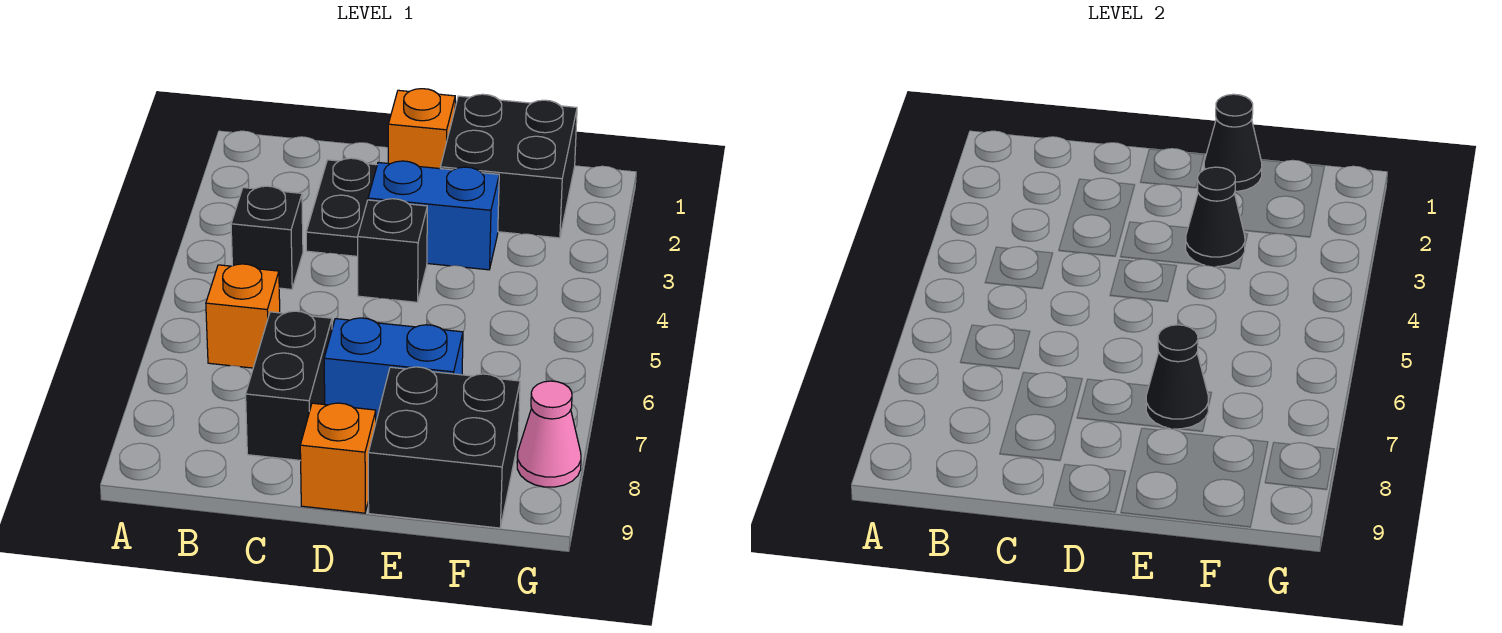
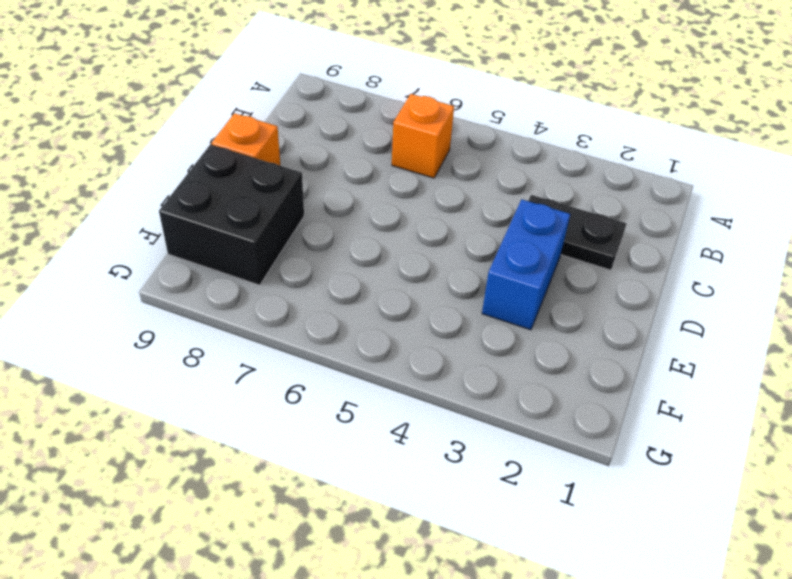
none -> black brick B4 level 1
none -> black brick C7:C8 level 1
none -> orange brick D1 level 1

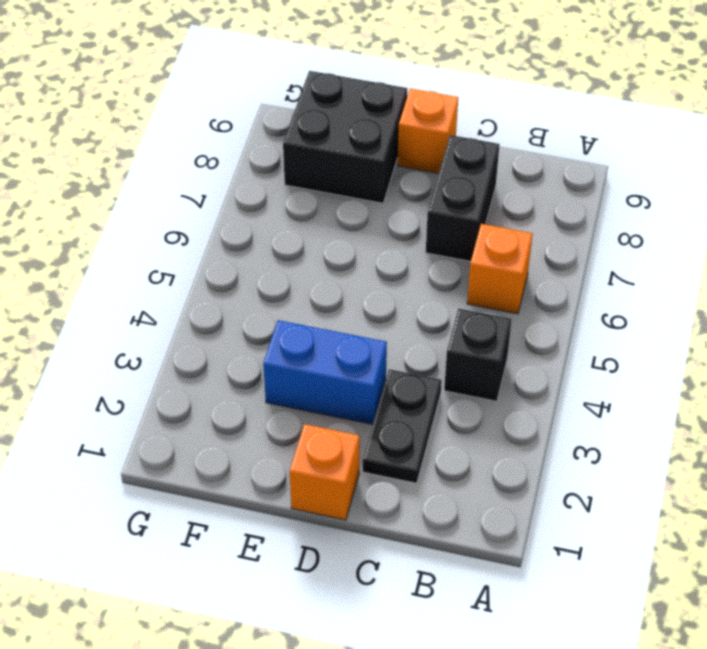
none -> black brick D4 level 1
none -> blue brick D7:E7 level 1
none -> black brick E1:F2 level 1

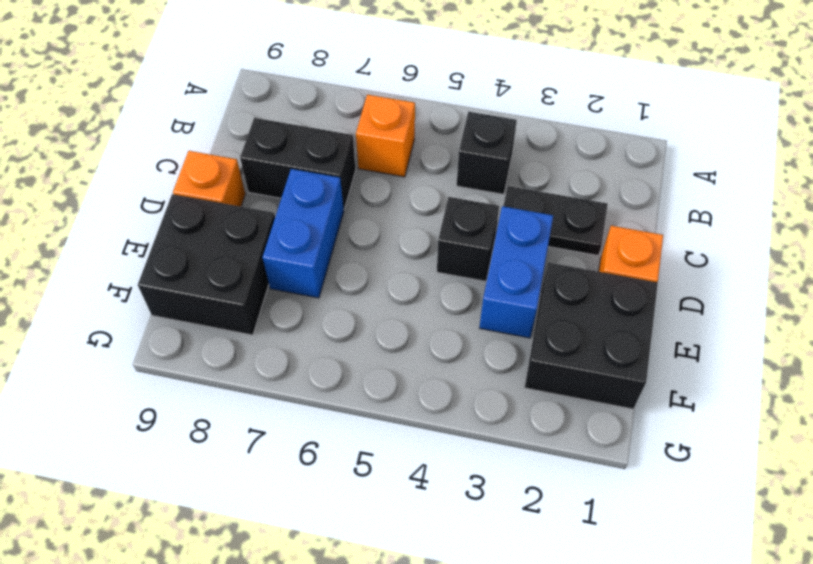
none -> pink cone G8 level 1
none -> black cone E1 level 2
none -> black cone E3 level 2

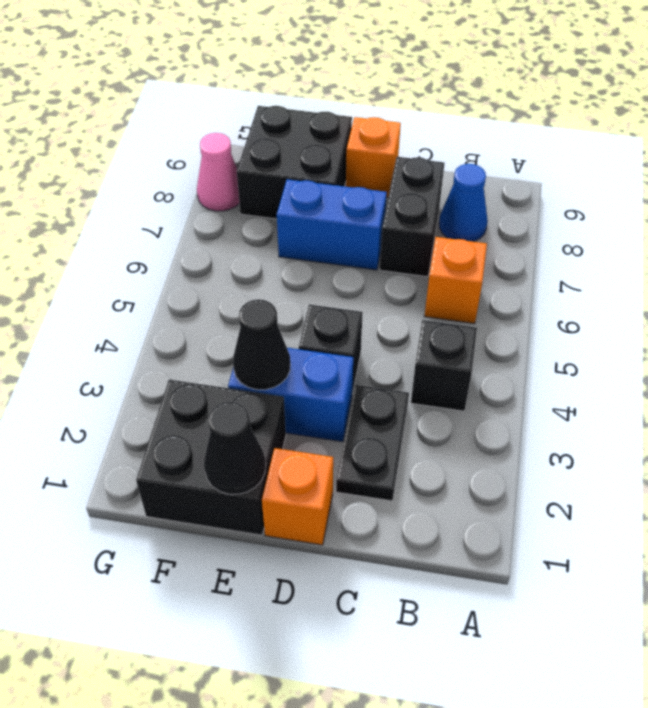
blue cone B8 level 1 -> none
none -> black cone E7 level 2

